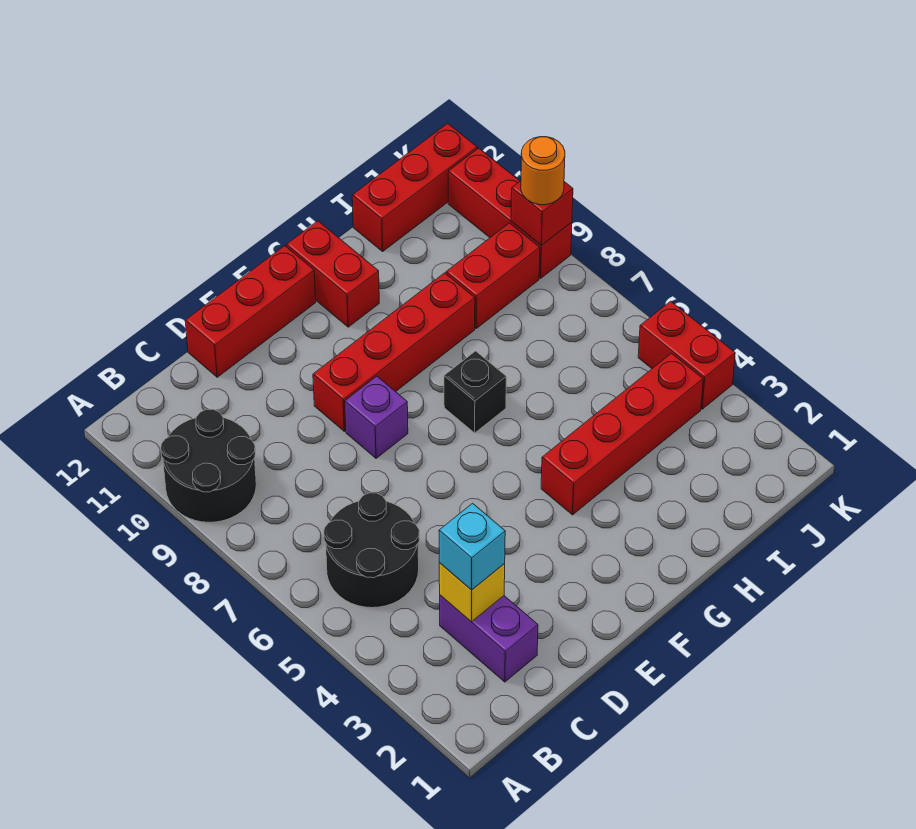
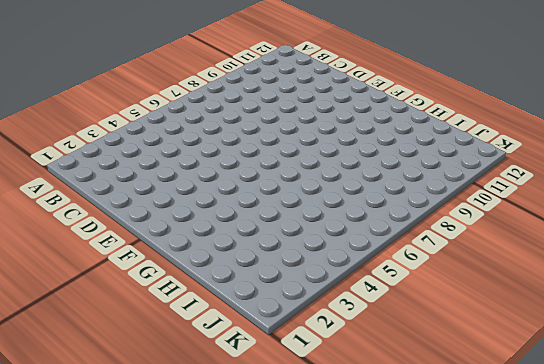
none -> black round brick A9:B10 level 1
none -> black round brick B5:C6 level 1
none -> purple brick C2:C3 level 1

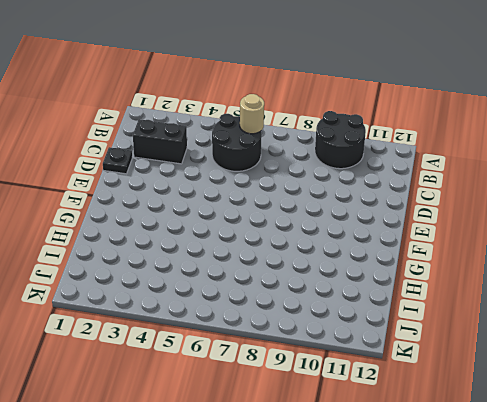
tan round brick B6 level 2 -> none
black brick C2:C3 level 1 -> purple brick C2:C3 level 1
black plate D1 level 1 -> none
none -> red brick D12:F12 level 1
none -> purple brick E8 level 1
none -> red brick E9:H9 level 1

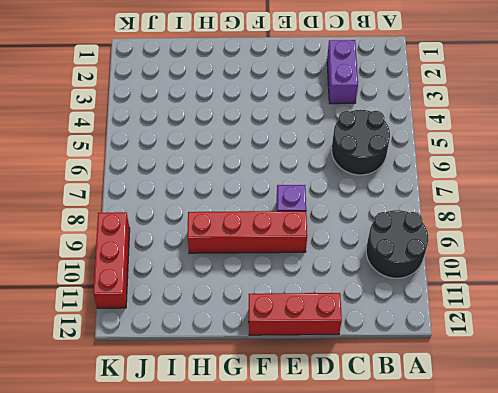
none -> red brick G4:J4 level 1
none -> black brick G7 level 1
none -> red brick G11:G12 level 1

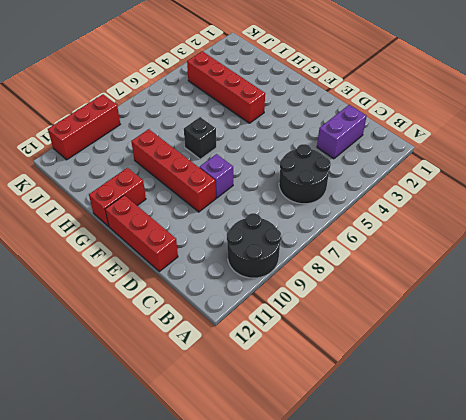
none -> red brick I9:J9 level 1
none -> red brick I12:K12 level 1
none -> red brick K4:K5 level 1

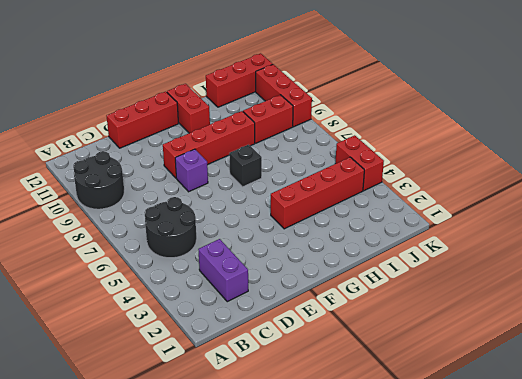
none -> yellow brick C3 level 2
none -> red brick K9 level 2
none -> cyan brick C3 level 3

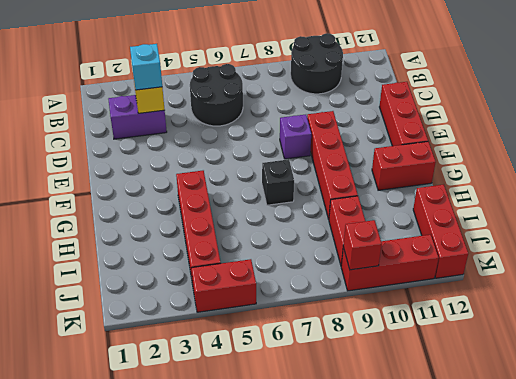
none -> orange round brick K9 level 3

